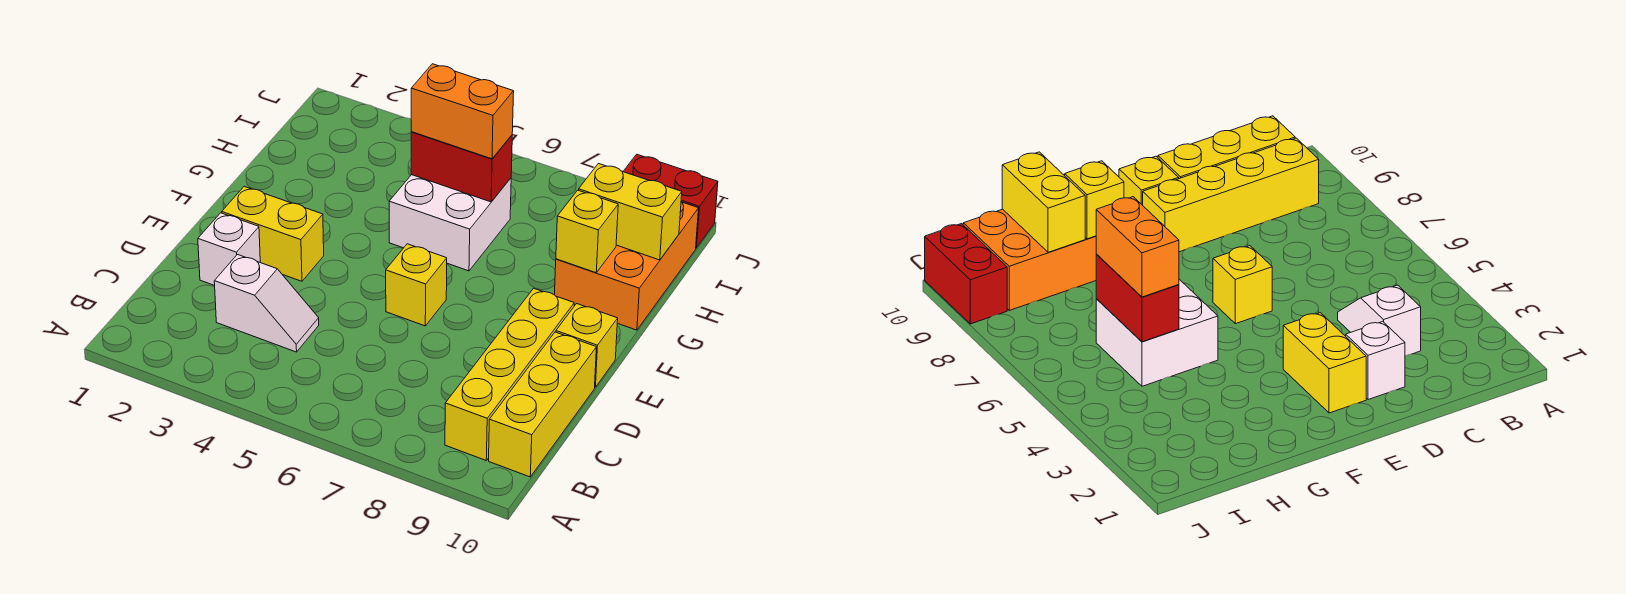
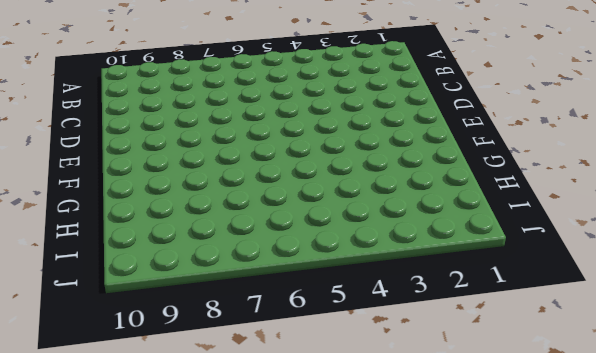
none -> yellow brick B9:E9 level 1
none -> yellow brick B10:D10 level 1
none -> white slope C3:C4 level 1 top 3

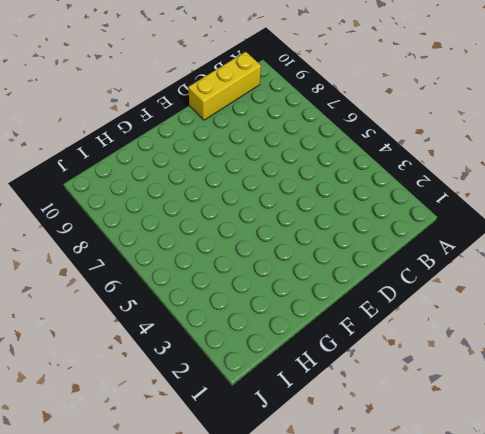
none -> yellow brick B9:E9 level 1
none -> white slope C3:C4 level 1 top 3
none -> white brick D2 level 1

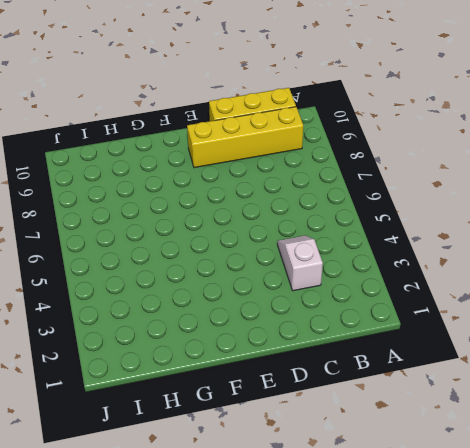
none -> white brick D2 level 1
none -> yellow brick E2:E3 level 1
none -> yellow brick E6 level 1

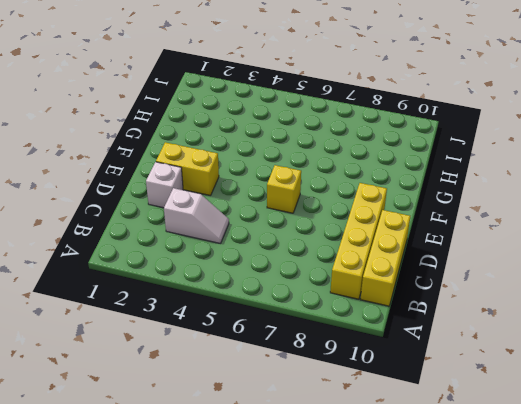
none -> yellow brick E10 level 1
none -> white brick G5:H6 level 1
none -> orange brick G9:I10 level 1

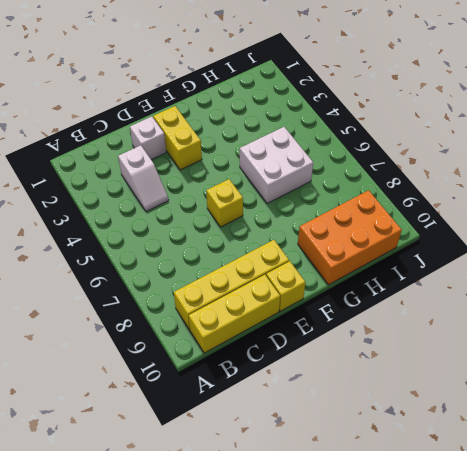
none -> red brick J9:J10 level 1
none -> yellow brick G9 level 2
none -> red brick H5:H6 level 2

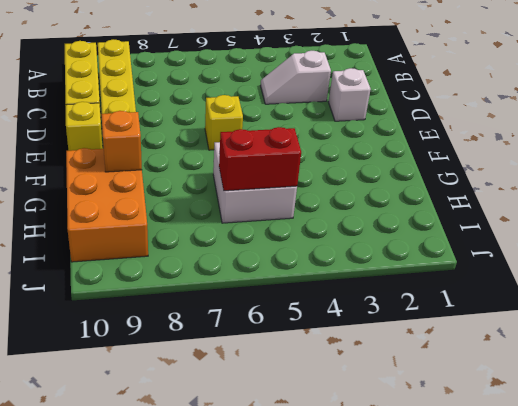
orange brick G9 level 2 -> yellow brick G9 level 2
none -> yellow brick E2:E3 level 1
none -> red brick J9:J10 level 1
none -> yellow brick H9:H10 level 2

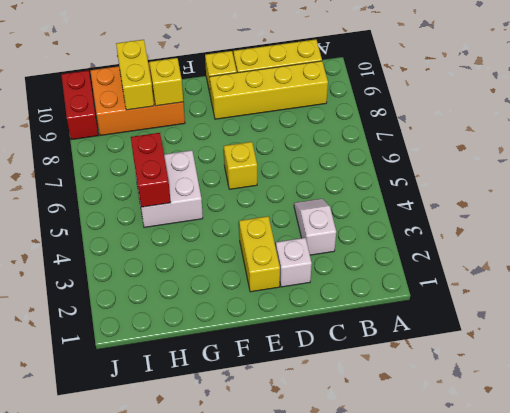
none -> orange brick H5:H6 level 3

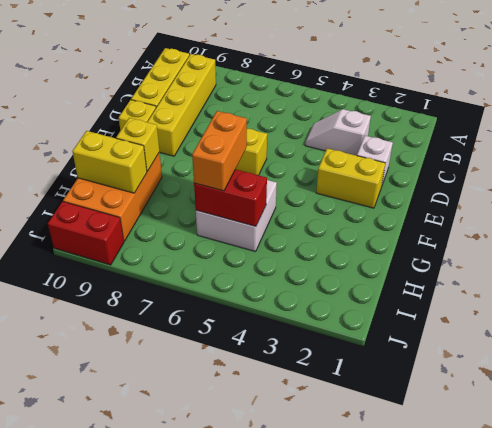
orange brick G6:H6 level 3 -> orange brick H5:H6 level 3

